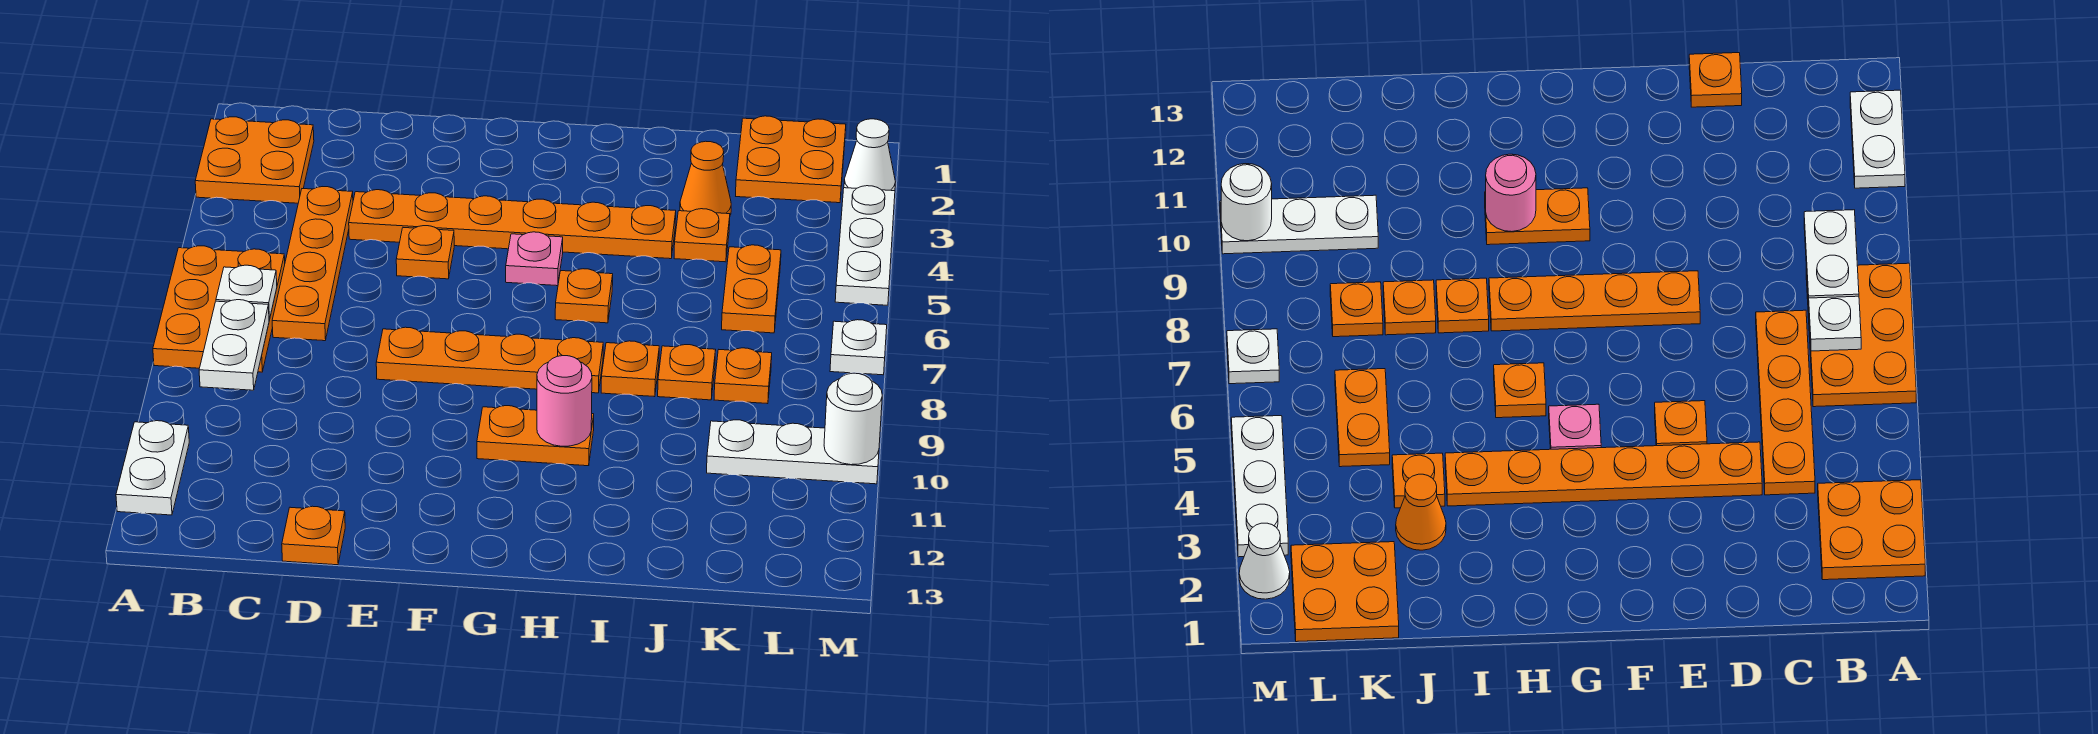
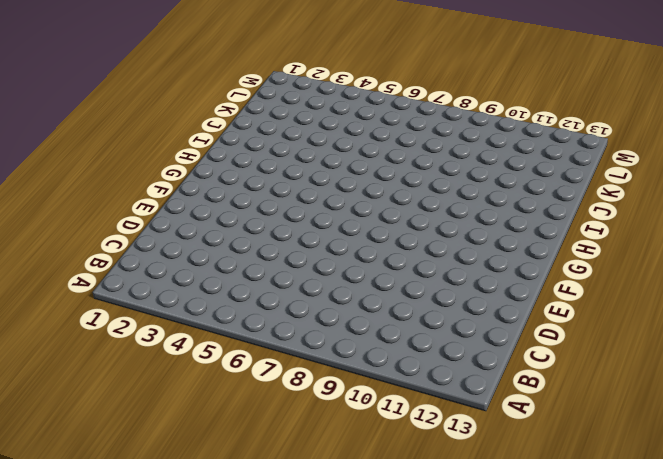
none -> orange plate A2:B3 level 1
none -> orange plate A6:B8 level 1
none -> white plate A11:A12 level 1

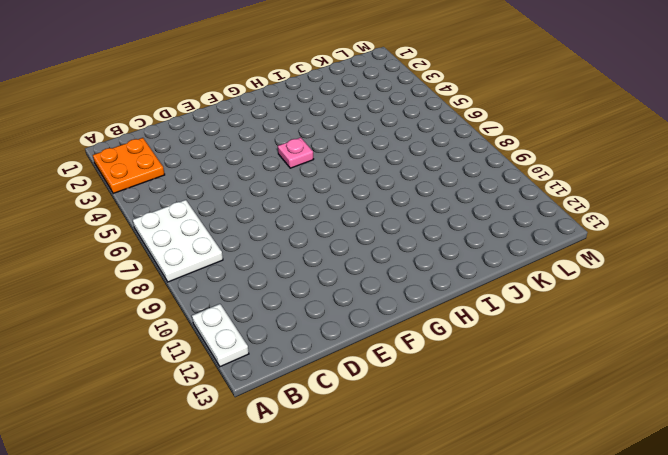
white plate A6:B8 level 1 -> orange plate A6:B8 level 1
none -> orange plate C4:C7 level 1
none -> orange plate D4:I4 level 1
none -> orange plate D13 level 1

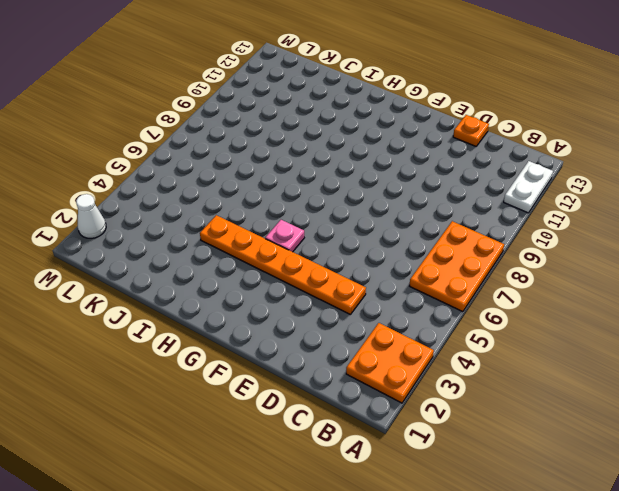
none -> orange plate C4:C7 level 1
none -> orange plate E5 level 1
none -> orange plate E8:H8 level 1

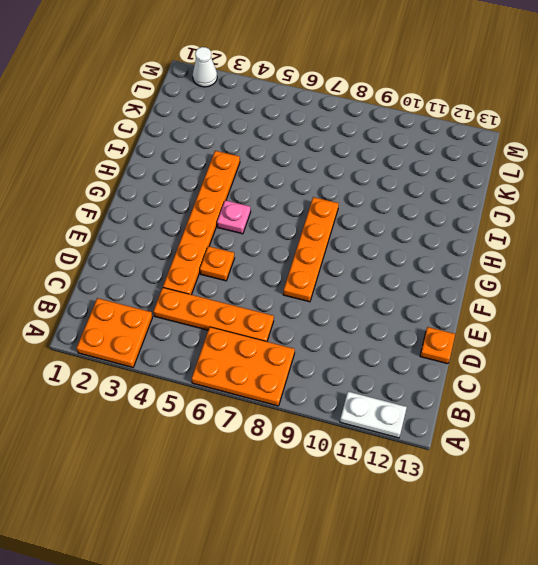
none -> orange plate G10:H10 level 1
none -> orange plate H6 level 1
none -> orange plate I8 level 1

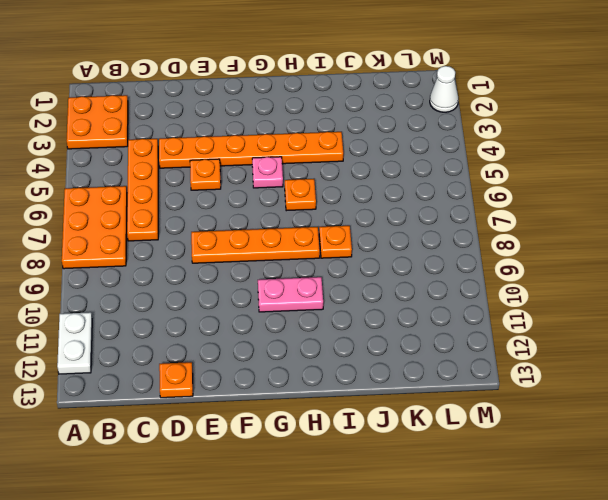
pink plate G10:H10 level 1 -> orange plate G10:H10 level 1
none -> orange cone J3 level 1
none -> orange plate J4 level 1
none -> orange plate J8 level 1

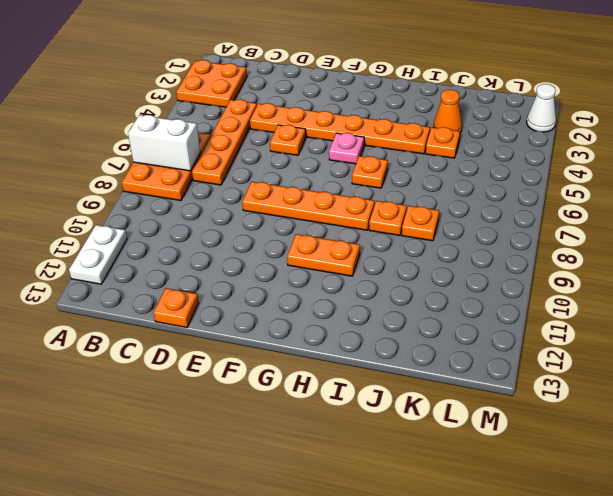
white brick A7:B7 level 2 -> white plate B7 level 2
none -> orange plate K1:L2 level 1
none -> orange plate K5:K6 level 1
none -> orange plate K8 level 1

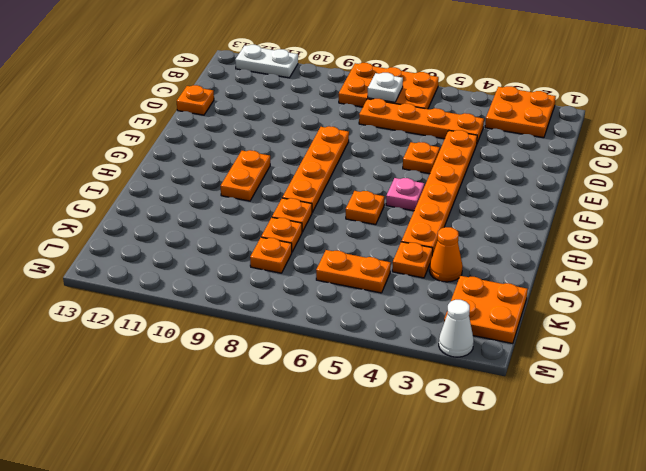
none -> white plate K10:M10 level 1
none -> white plate M3:M5 level 1
none -> white plate M7 level 1

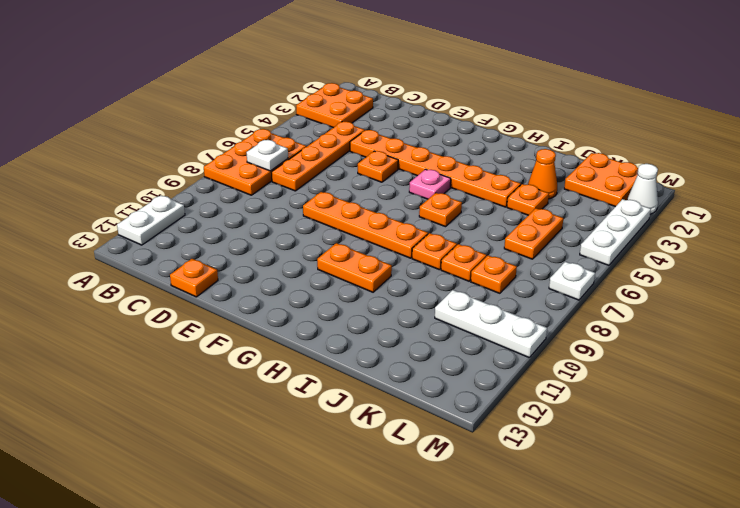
none -> white plate B8:B9 level 2
none -> pink round brick H10 level 2
none -> white round brick M10 level 2

